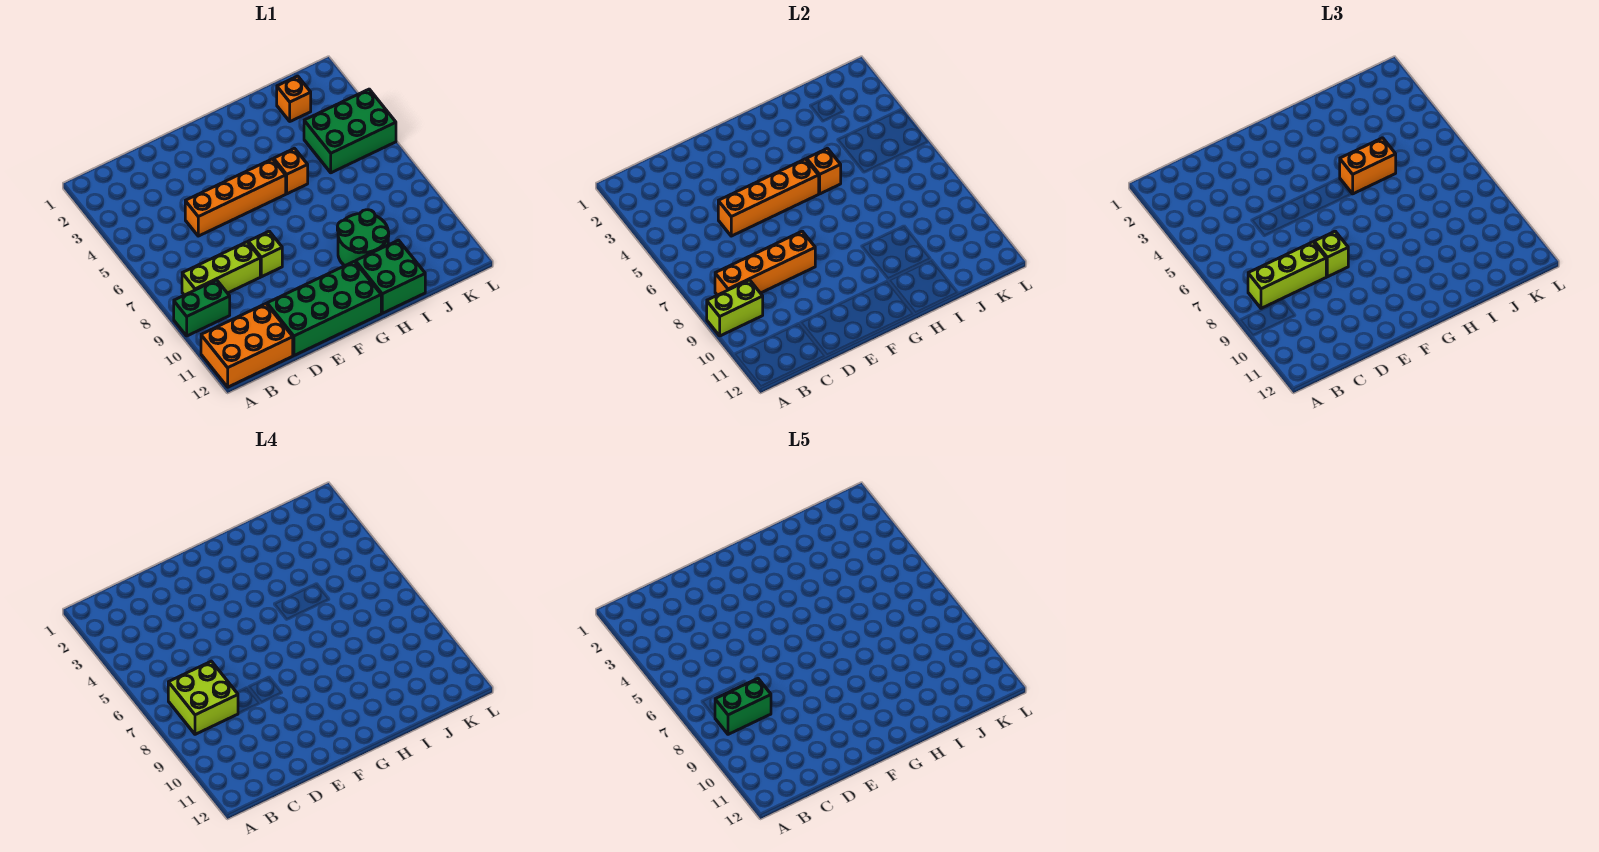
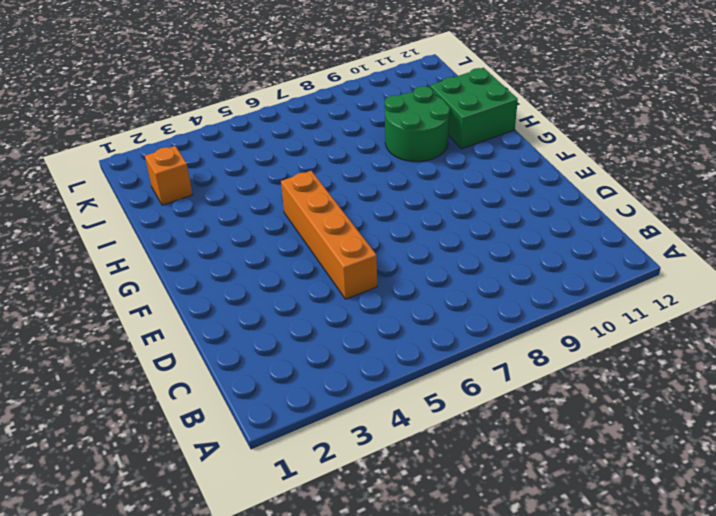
none -> green brick A9:B9 level 1
none -> orange brick A11:C12 level 1
none -> lime brick B8:D8 level 1

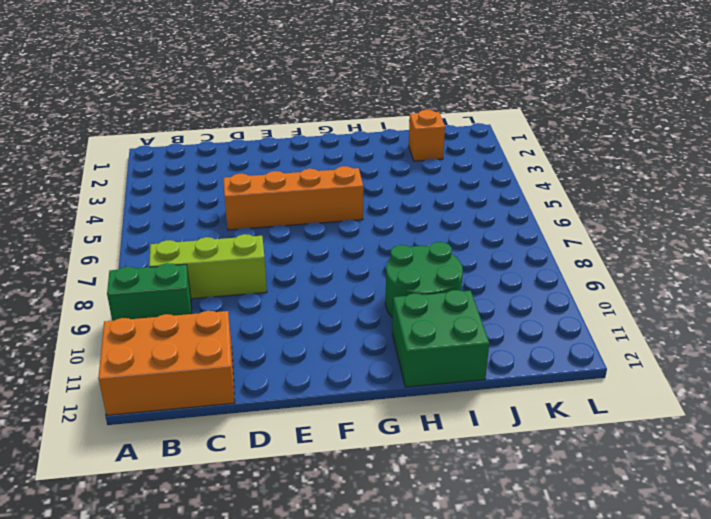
none -> green brick D11:G12 level 1
none -> lime brick E8 level 1
none -> orange brick H5 level 1

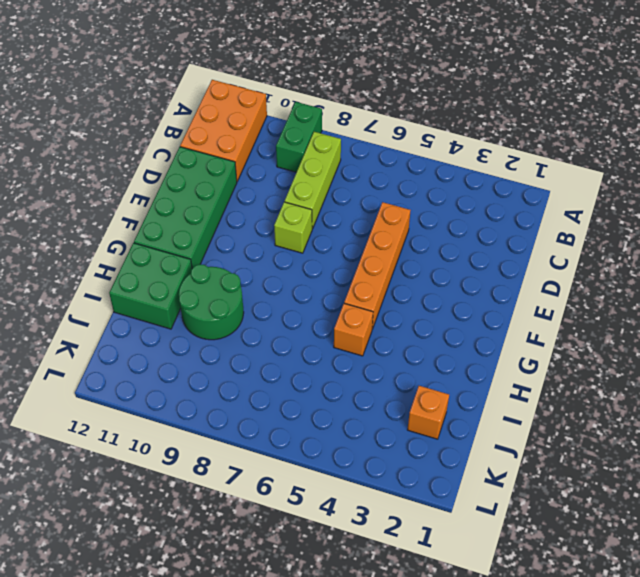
none -> green brick J4:L5 level 1
none -> lime brick A9:B9 level 2
none -> orange brick B8:E8 level 2

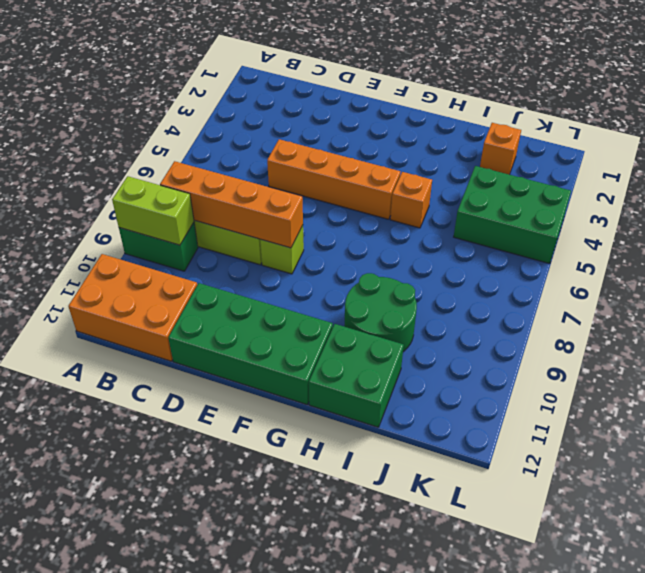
none -> orange brick D5:G5 level 2
none -> orange brick H5 level 2
none -> lime brick B8:D8 level 3

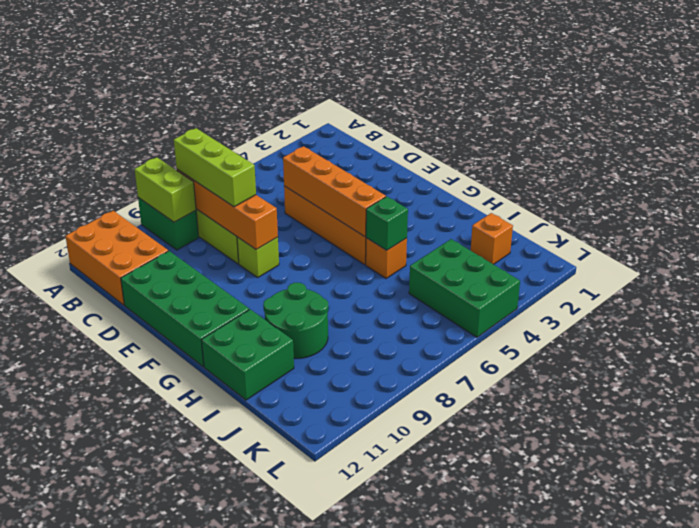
green brick H5 level 2 -> orange brick H5 level 2
none -> lime brick E8 level 3
none -> orange brick H5:I5 level 3
none -> lime brick B7:C8 level 4

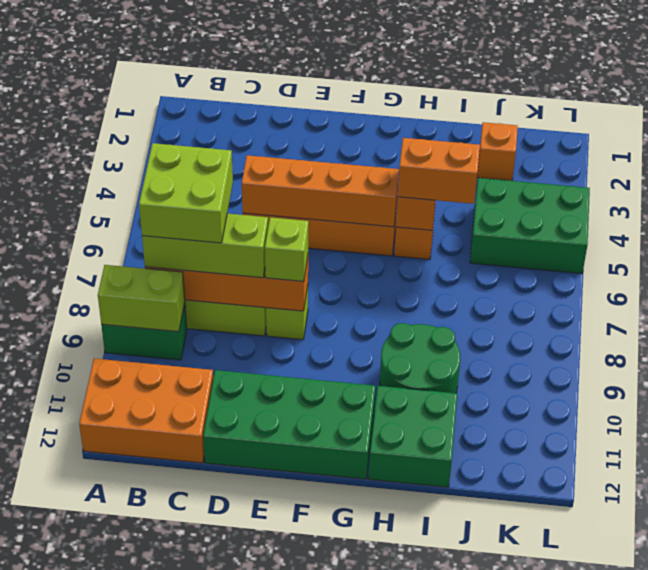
none -> green brick B8:C8 level 5

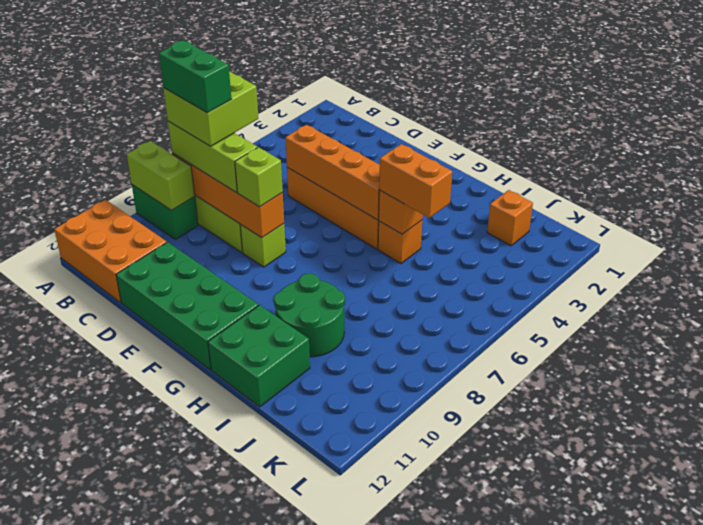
none -> green brick J4:L5 level 1

